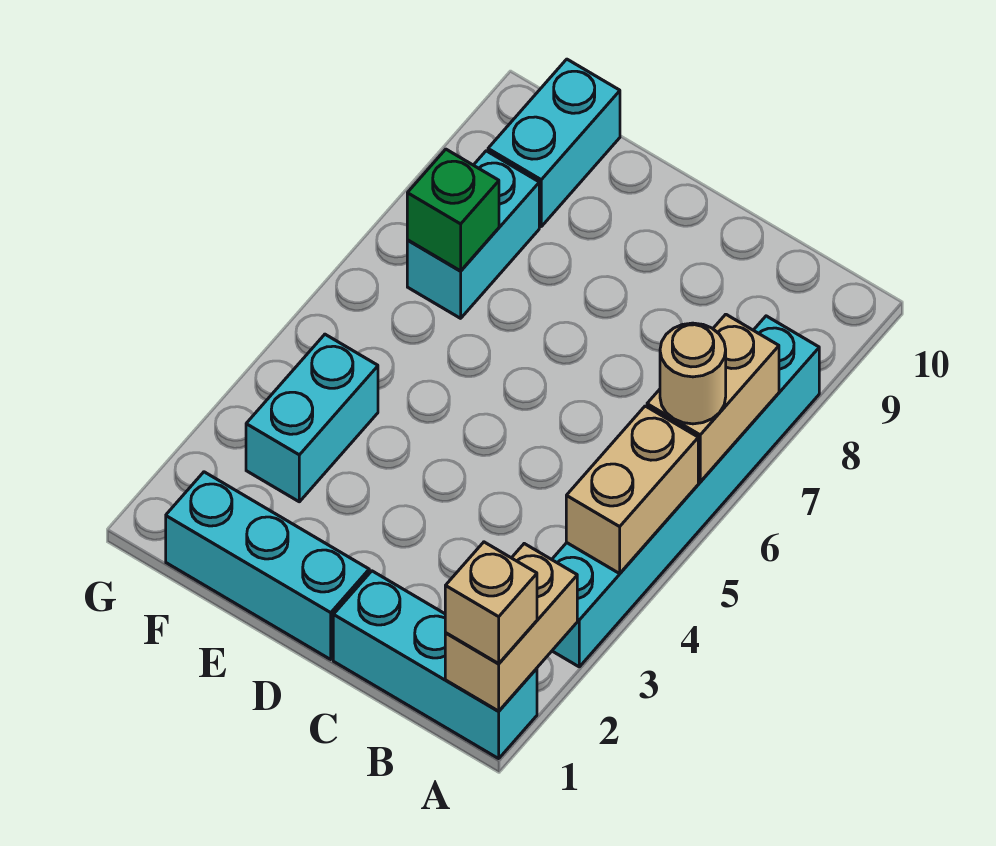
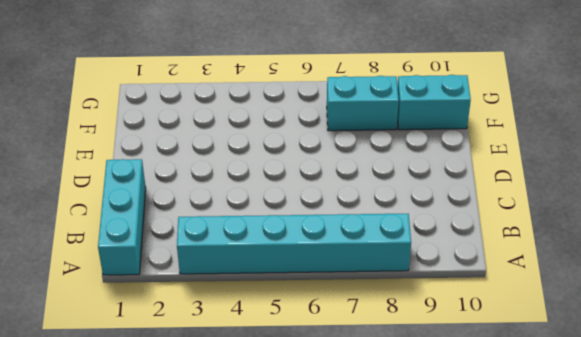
none -> cyan brick D1:F1 level 1
none -> cyan brick F3:F4 level 1
none -> tan brick A1:A2 level 2

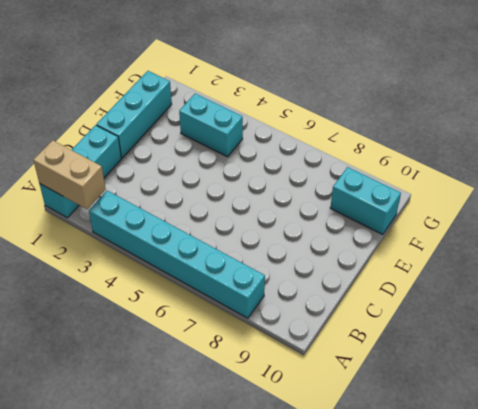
none -> cyan brick F7:F8 level 1
none -> tan brick A4:A5 level 2
none -> tan brick A6:A7 level 2

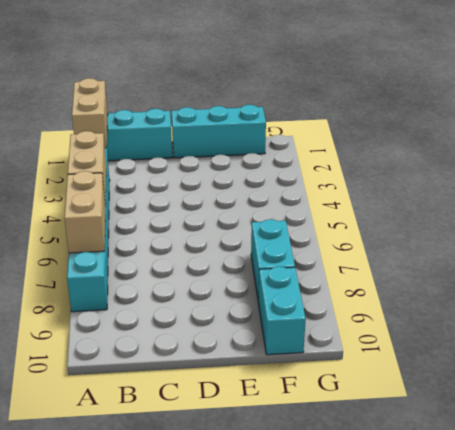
none -> cyan brick F3:F4 level 1
none -> green brick F7 level 2
none -> tan brick A1 level 3

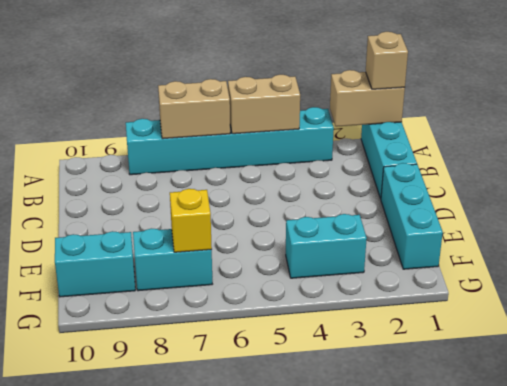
yellow brick F7 level 2 -> green brick F7 level 2
none -> tan round brick A6 level 3

